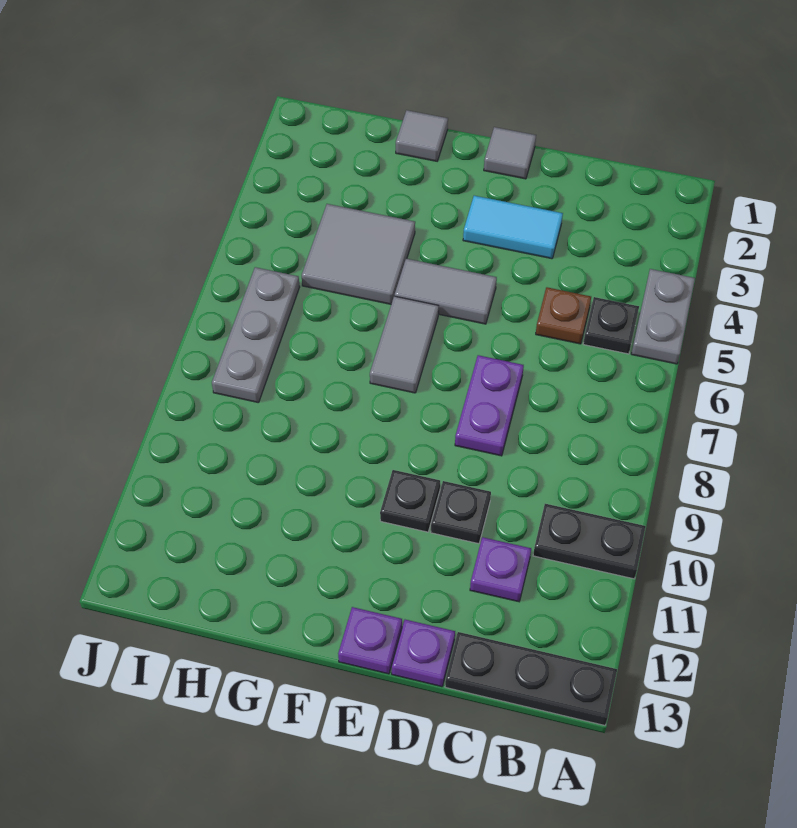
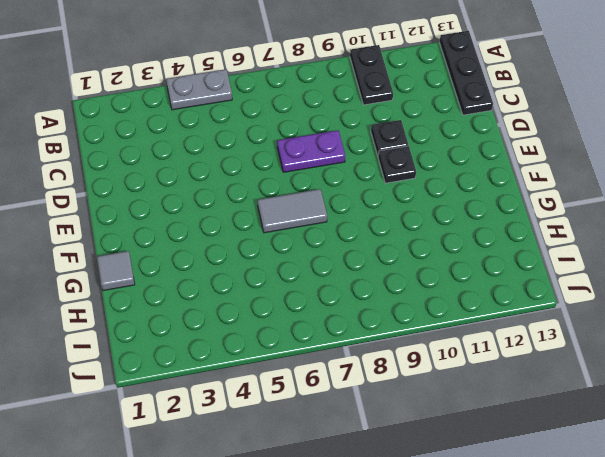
none -> black plate B5 level 1
none -> brown plate C5 level 1
none -> purple plate C11 level 1

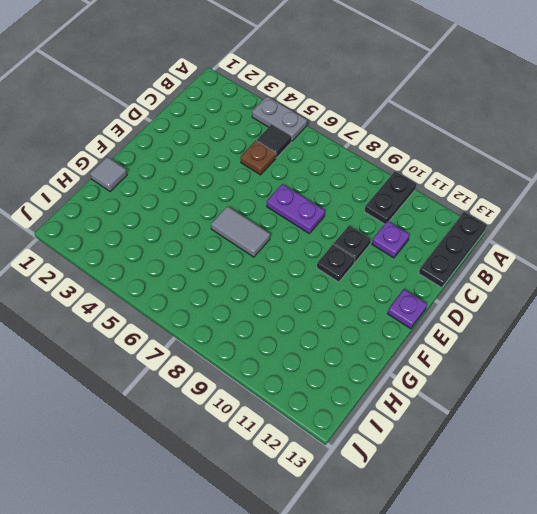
black tile B5 level 1 -> black plate B5 level 1
none -> cyan tile D3:E3 level 1
none -> purple plate D13 level 1
none -> grey tile E1 level 1

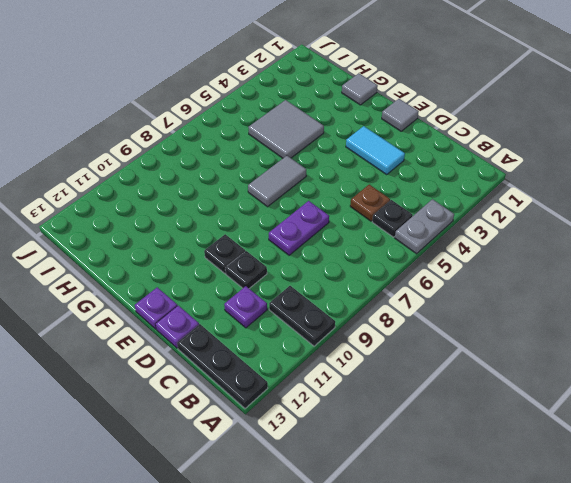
none -> grey tile E5:F5 level 1
none -> grey plate I6:I8 level 1

